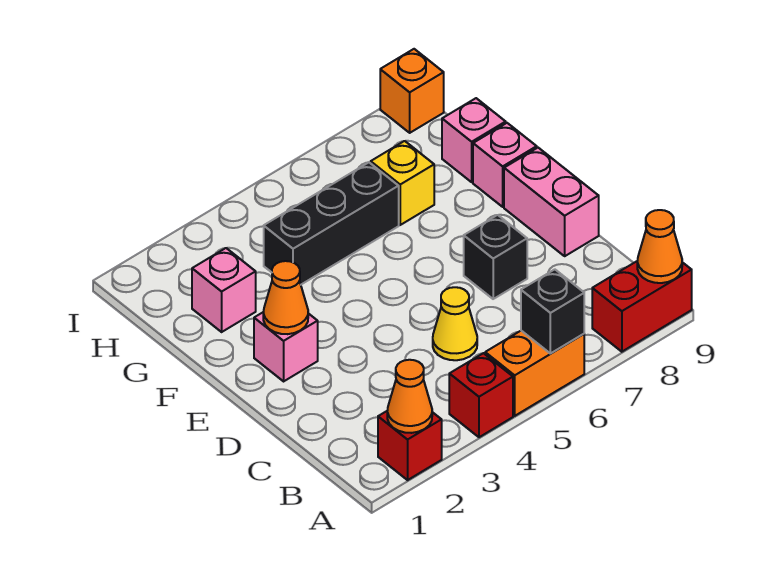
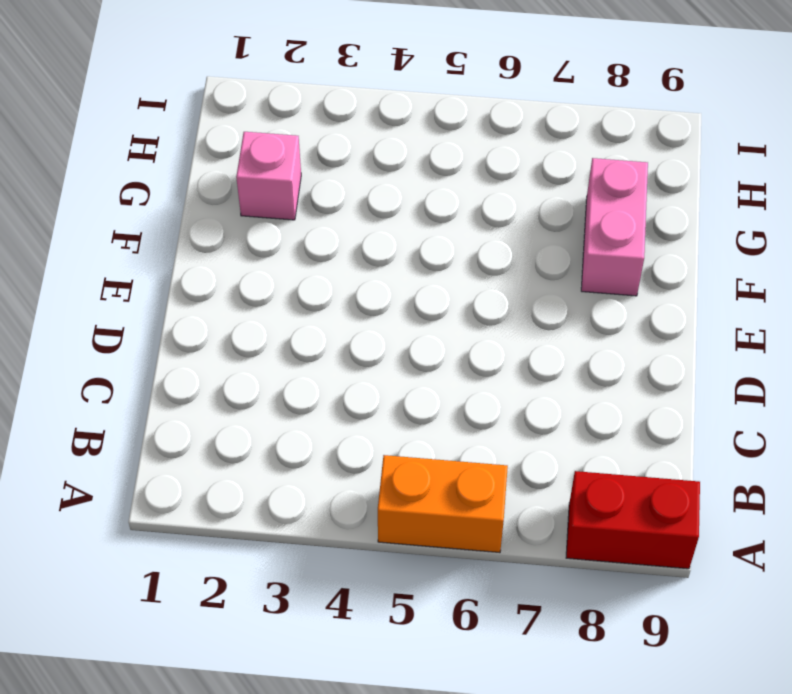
pink brick F8:G8 level 1 -> pink brick D9:E9 level 1
none -> red brick A2 level 1
none -> red brick A4 level 1
none -> yellow cone C5 level 1

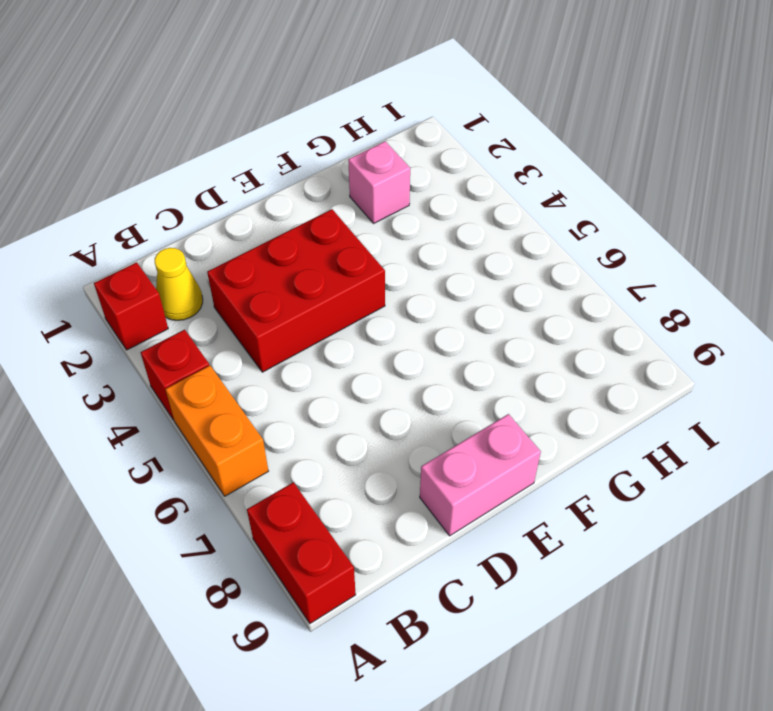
yellow cone B2 level 1 -> yellow cone C5 level 1
red brick C3:E4 level 1 -> none
none -> black brick D7 level 1
none -> pink brick E2 level 1
none -> pink brick F9 level 1

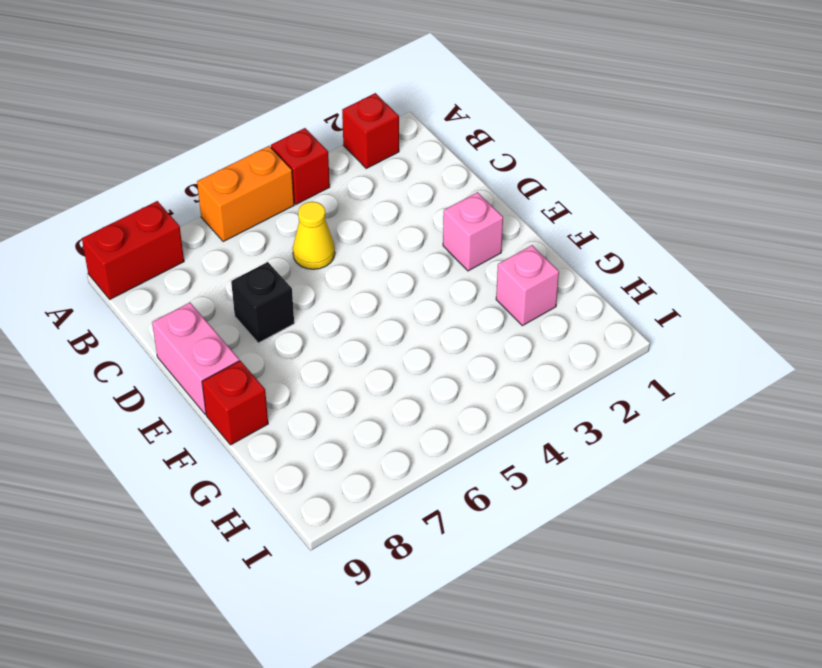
red brick F9 level 1 -> pink brick F9 level 1
none -> black brick G4:G6 level 1
none -> yellow brick G7 level 1
none -> pink brick G9 level 1

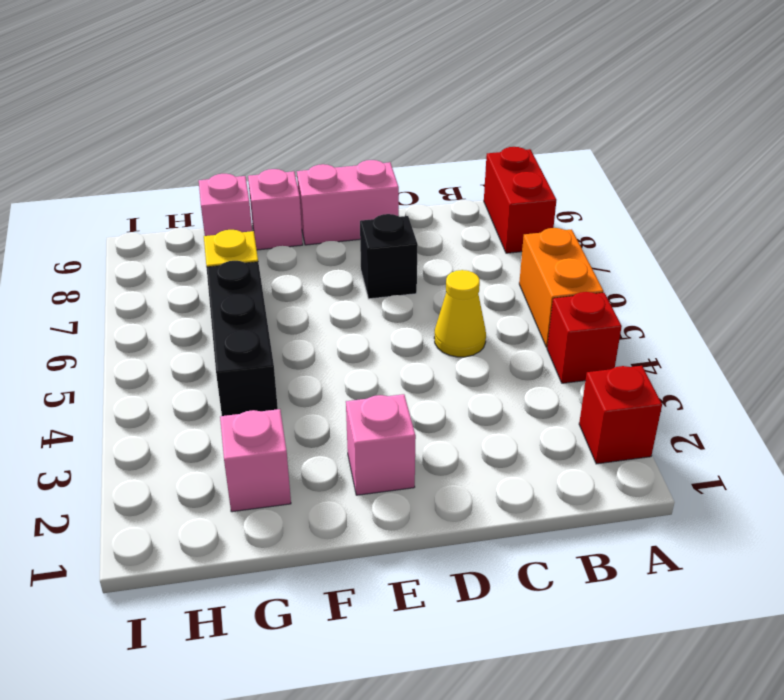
none -> orange brick I9 level 1
none -> orange cone A2 level 2
none -> black brick A6 level 2

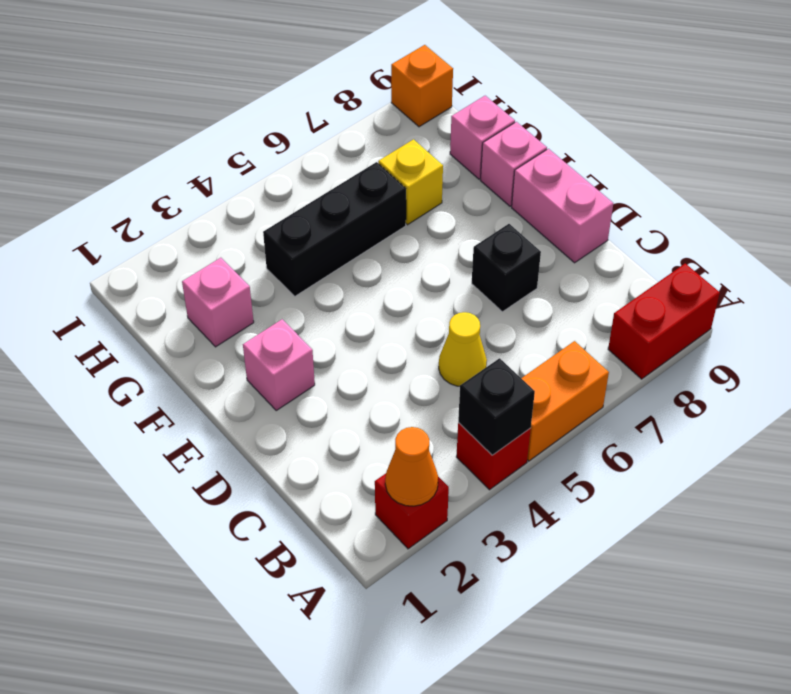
black brick A4 level 2 -> black brick A6 level 2
none -> orange cone A9 level 2
none -> orange cone E2 level 2

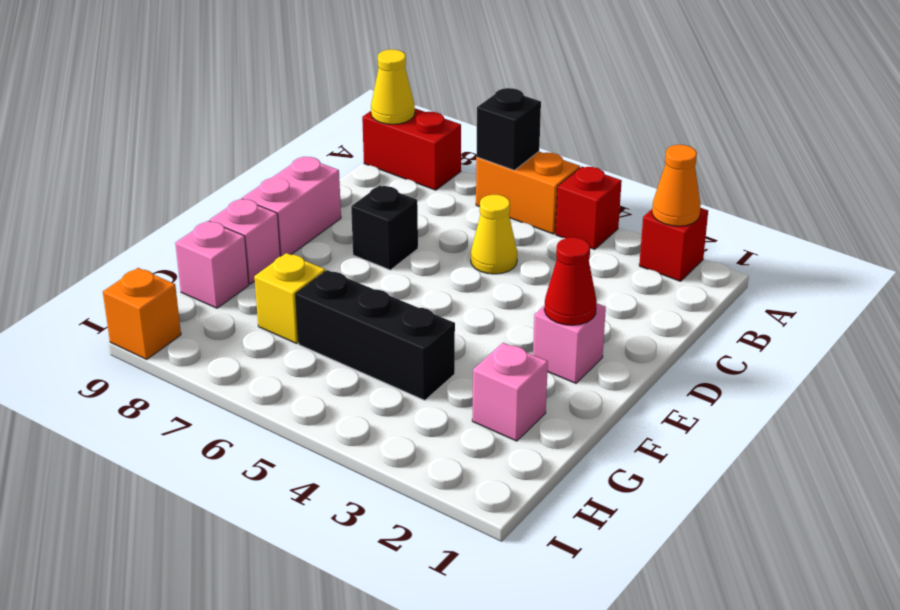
yellow cone A9 level 2 -> orange cone A9 level 2
red cone E2 level 2 -> orange cone E2 level 2

